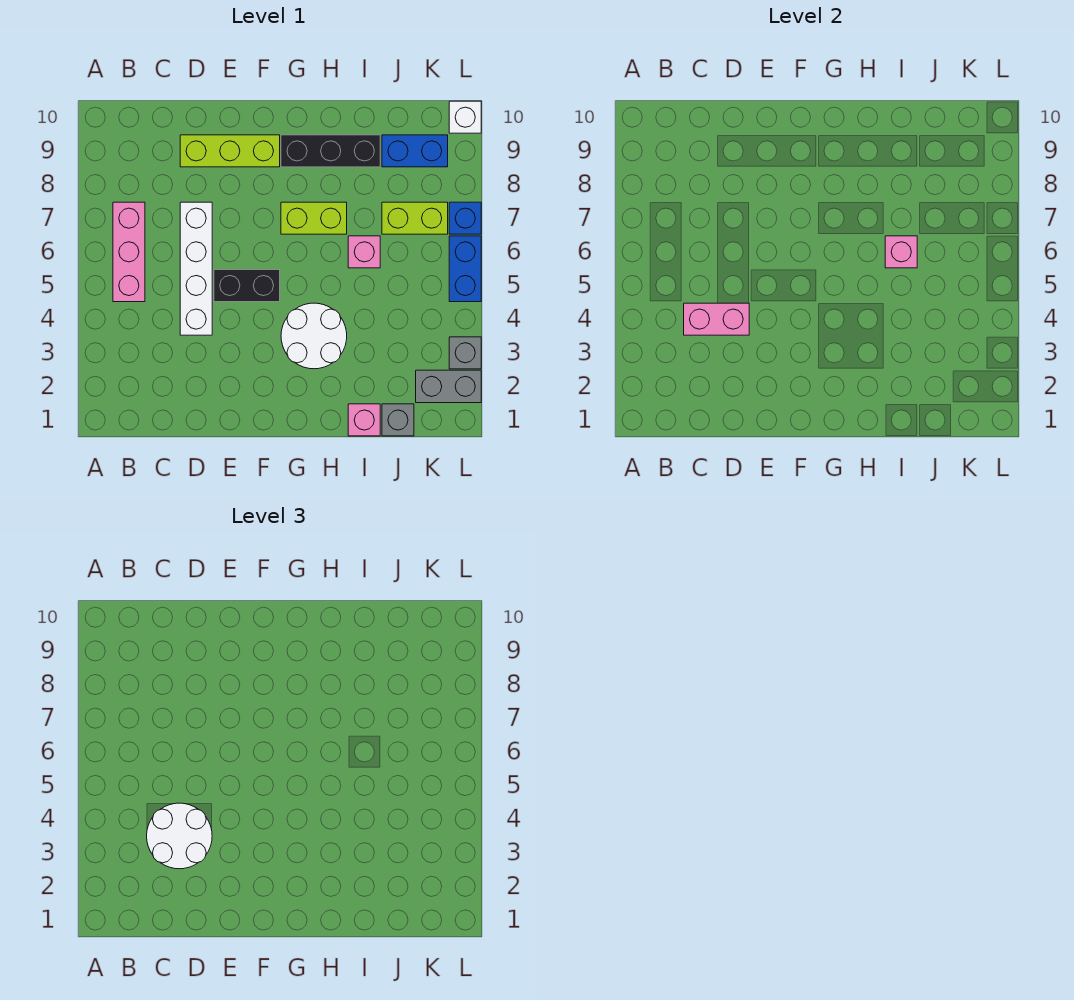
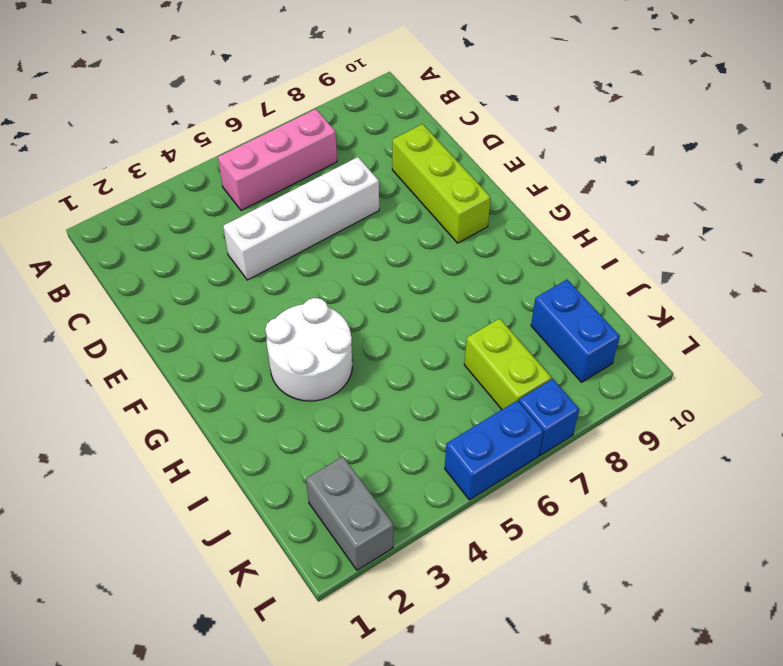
none -> black brick E5:F5 level 1
none -> lime brick G7:H7 level 1
none -> black brick G9:I9 level 1

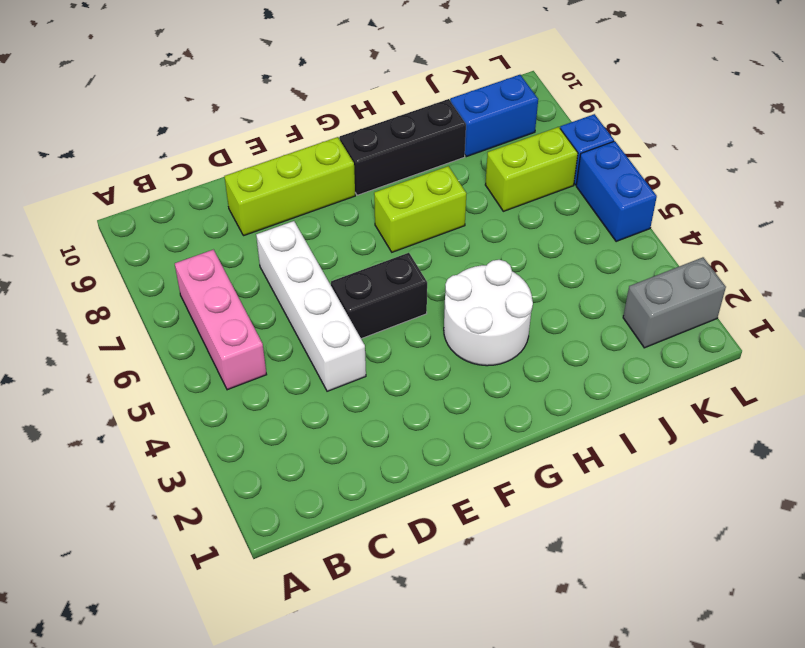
none -> pink brick I1 level 1
none -> pink brick I6 level 1
none -> grey brick J1 level 1

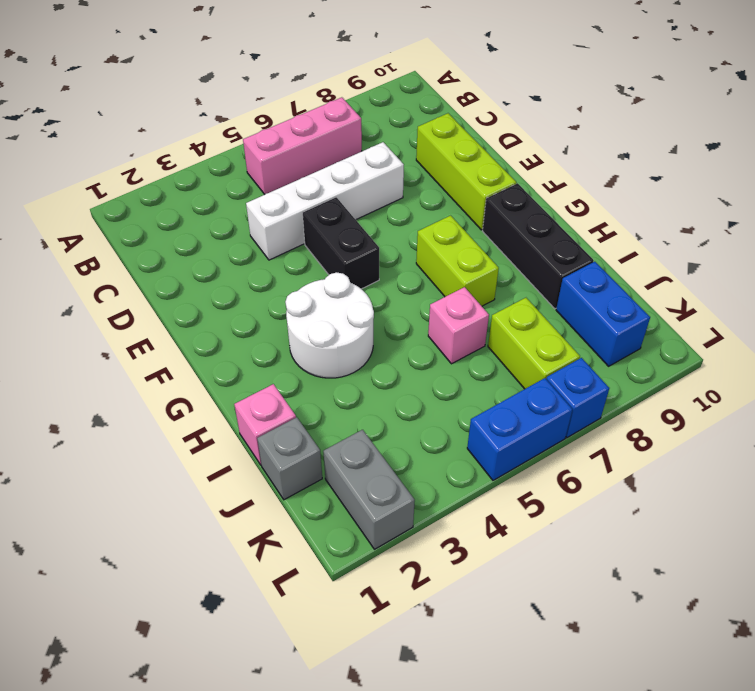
none -> grey brick L3 level 1
none -> white brick L10 level 1
none -> pink brick C4:D4 level 2

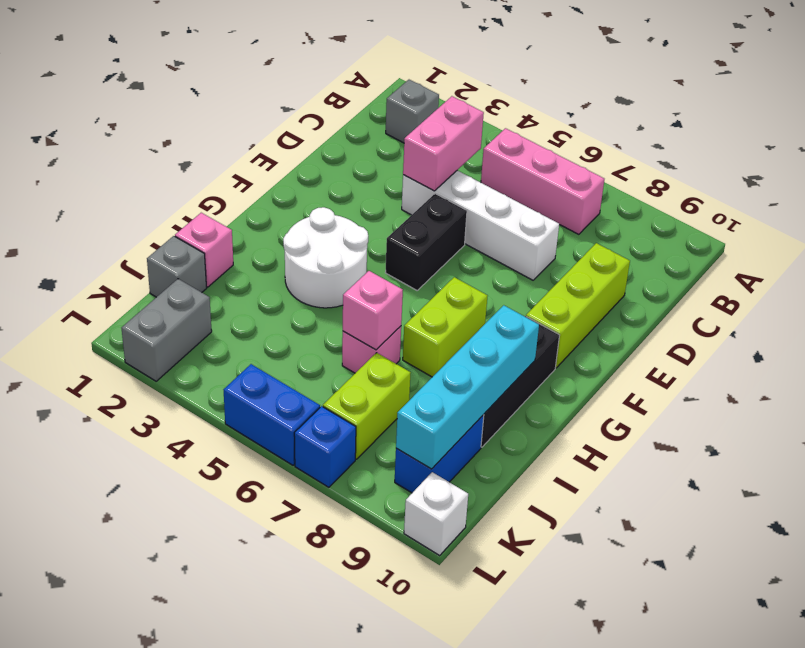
grey brick B2 level 1 -> grey brick L3 level 1
cyan brick H9:K9 level 2 -> none
none -> white round brick C3:D4 level 3

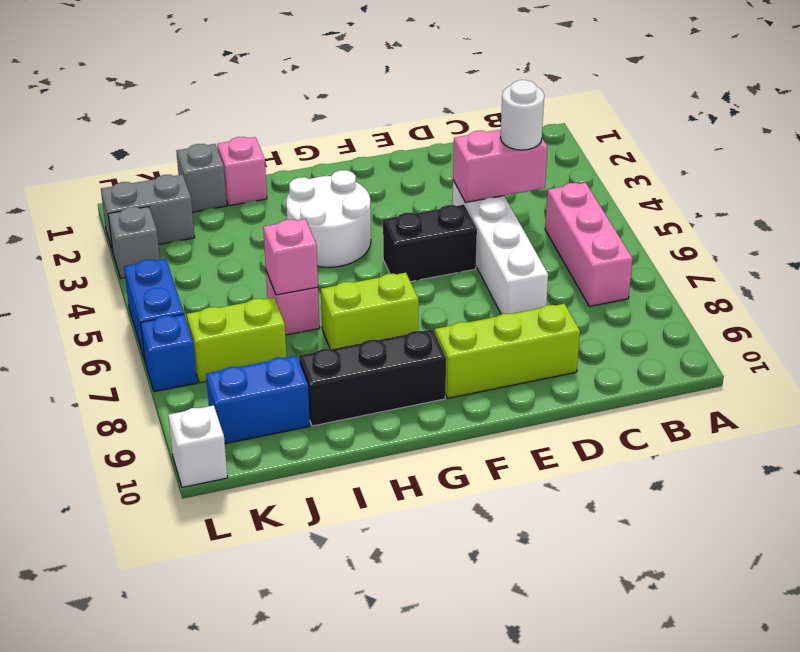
white round brick C4 level 3 -> white round brick C3:D4 level 3

